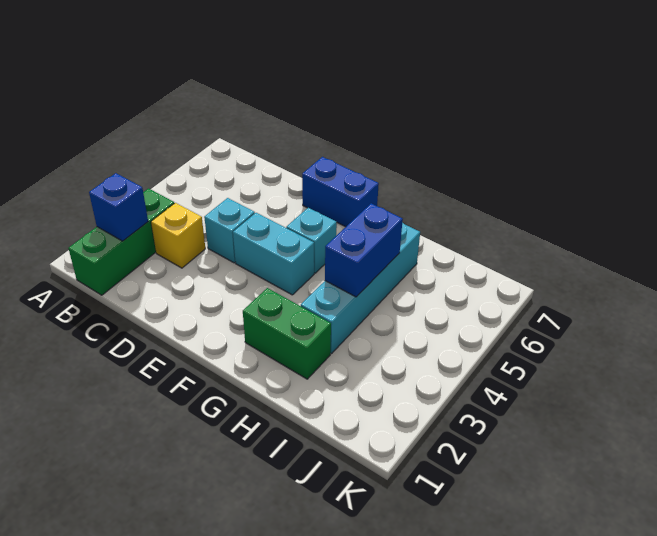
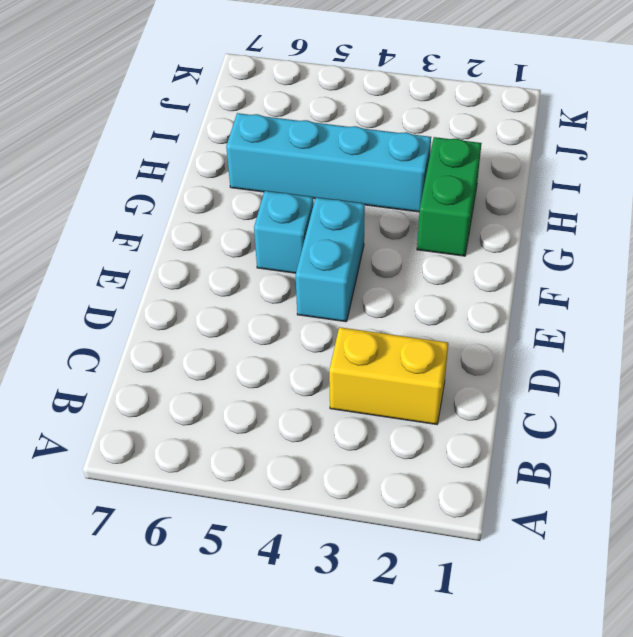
yellow brick C2:C3 level 1 -> yellow brick C3 level 1
none -> green brick B1:B3 level 1
none -> cyan brick D4 level 1

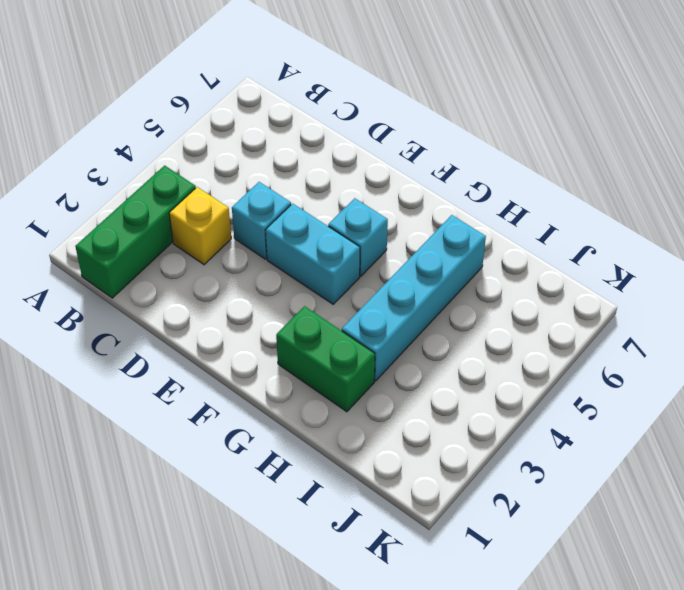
none -> blue brick E7:F7 level 1
none -> blue brick B2 level 2

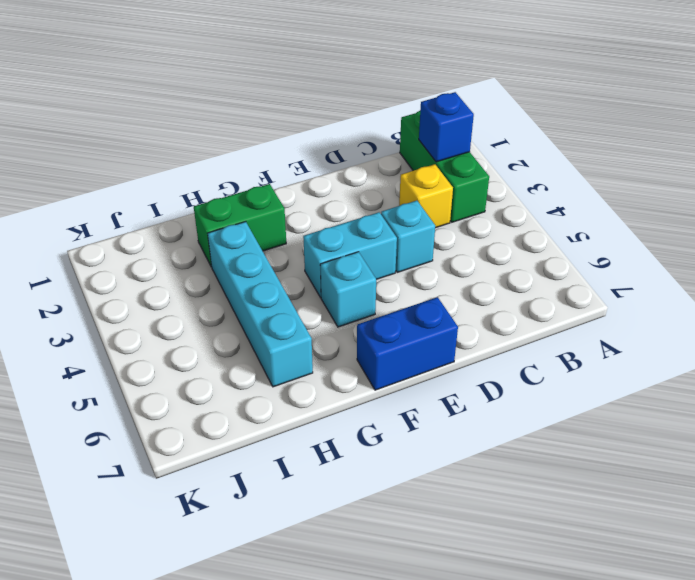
none -> blue brick H4:H5 level 2

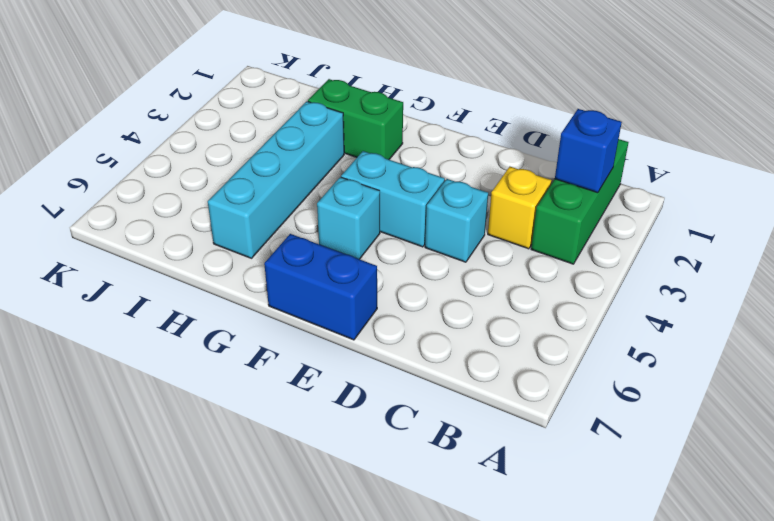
none -> blue brick H4:H5 level 2

